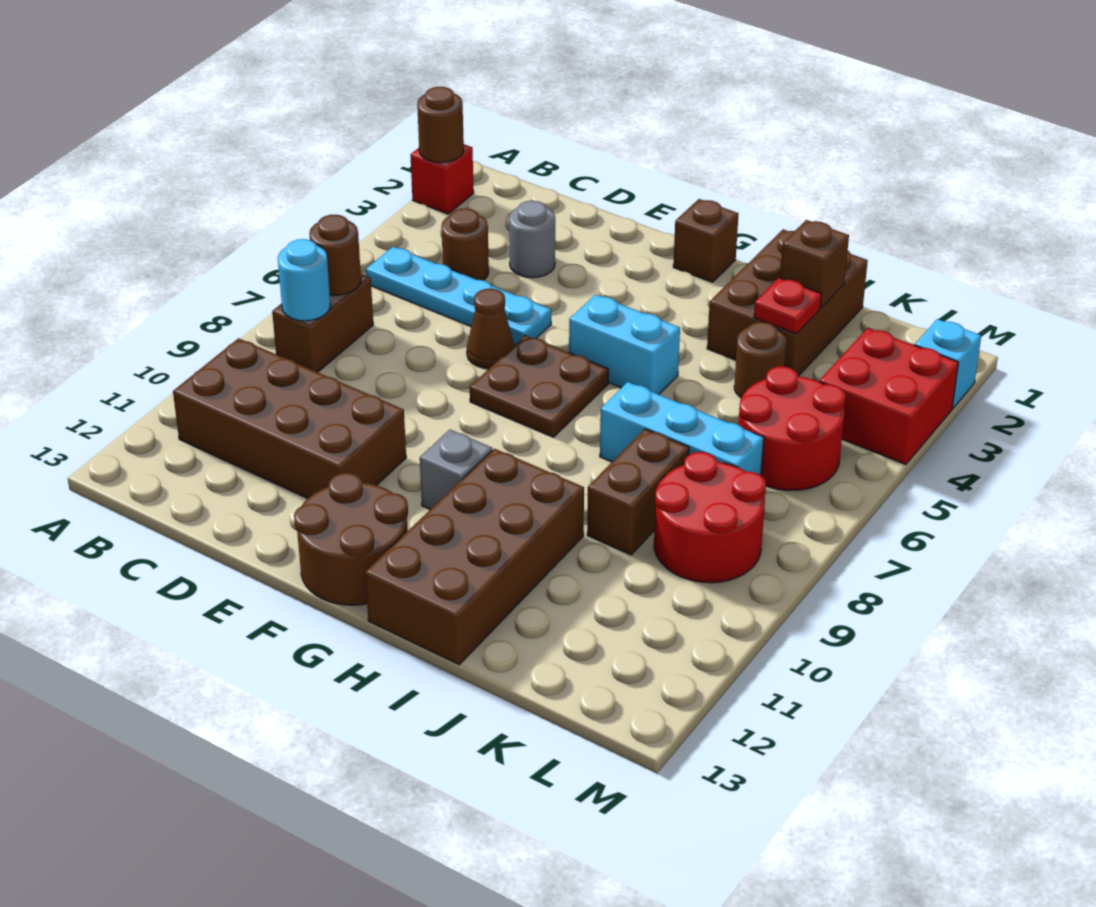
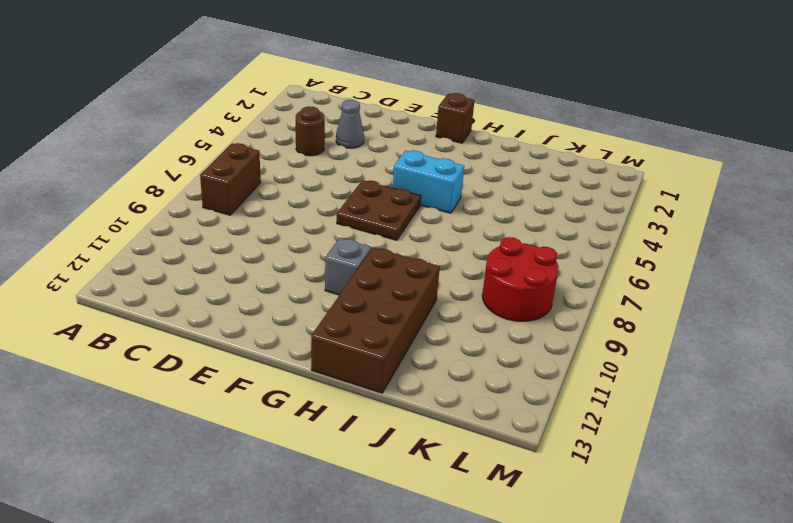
grey cone D3 level 1 -> grey round brick D3 level 1
none -> red brick A2 level 1
none -> cyan plate B5:E5 level 1
none -> brown brick B10:E11 level 1

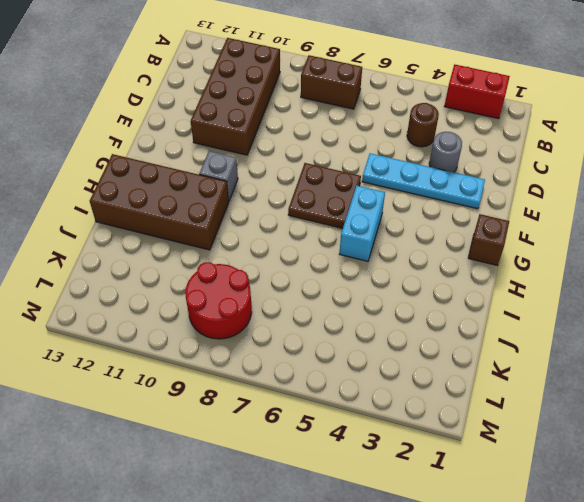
red brick A2:A3 level 1 -> red brick A2 level 1
cyan plate E2:E5 level 1 -> cyan plate B5:E5 level 1
none -> brown cone E6 level 1
none -> brown round brick F12:G13 level 1
none -> brown brick I1:J3 level 1

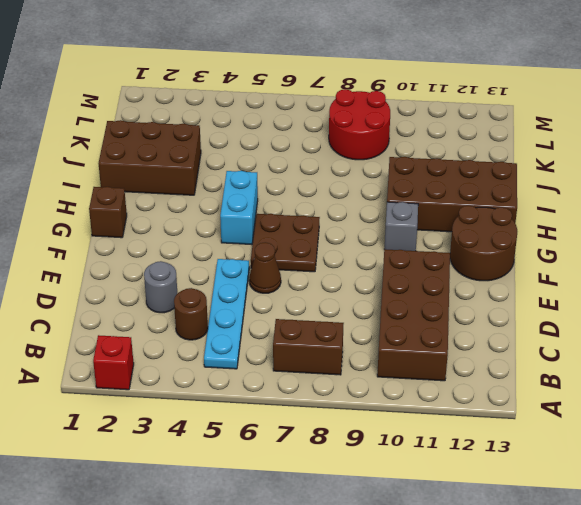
none -> cyan brick I7:K7 level 1
none -> brown round brick J4 level 1
none -> brown brick J8:J9 level 1

